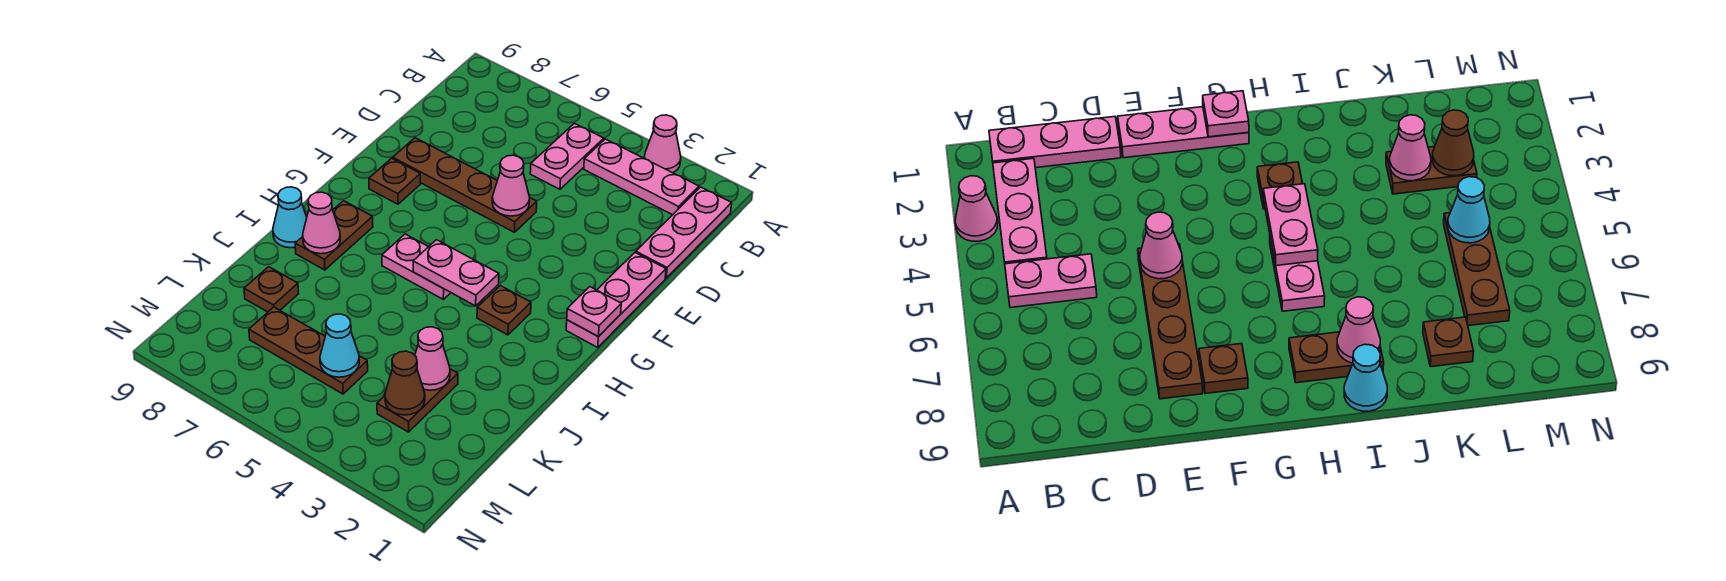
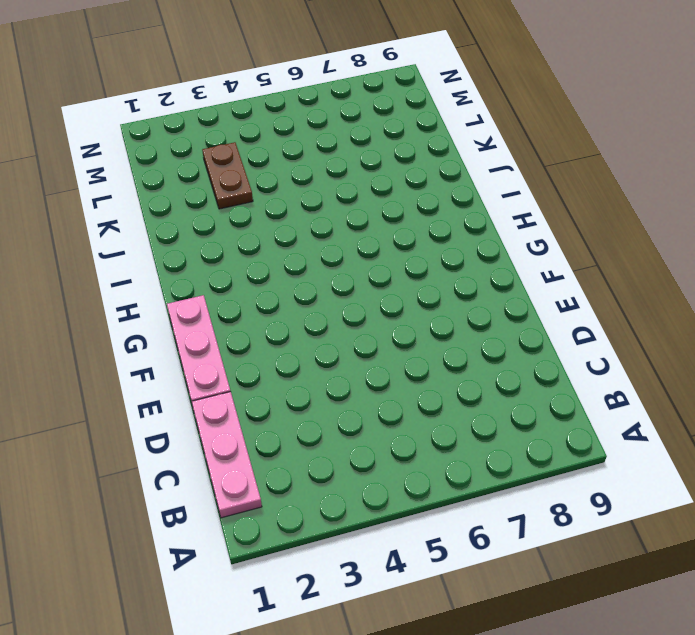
none -> pink cone A3 level 1
none -> pink plate B2:B4 level 1
none -> pink plate B5:C5 level 1

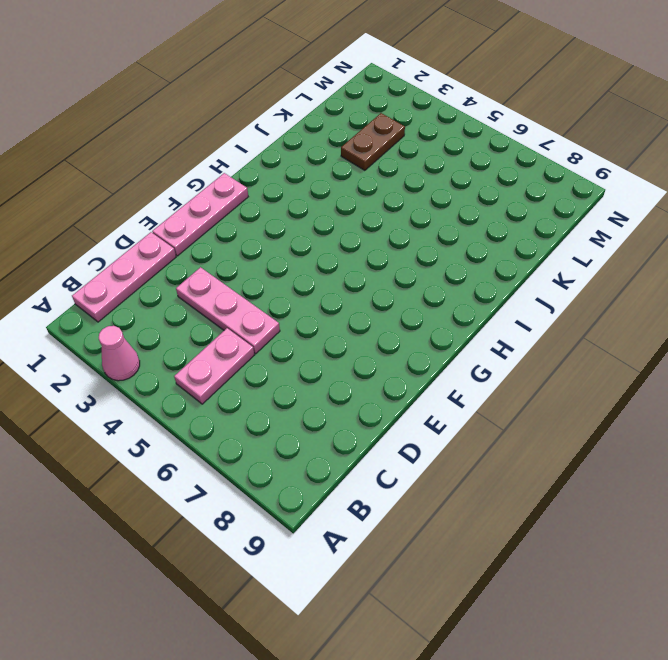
pink plate D3:D5 level 1 -> pink plate B2:B4 level 1
none -> brown plate E5:E8 level 1
none -> brown plate F8 level 1
none -> brown plate H3 level 1

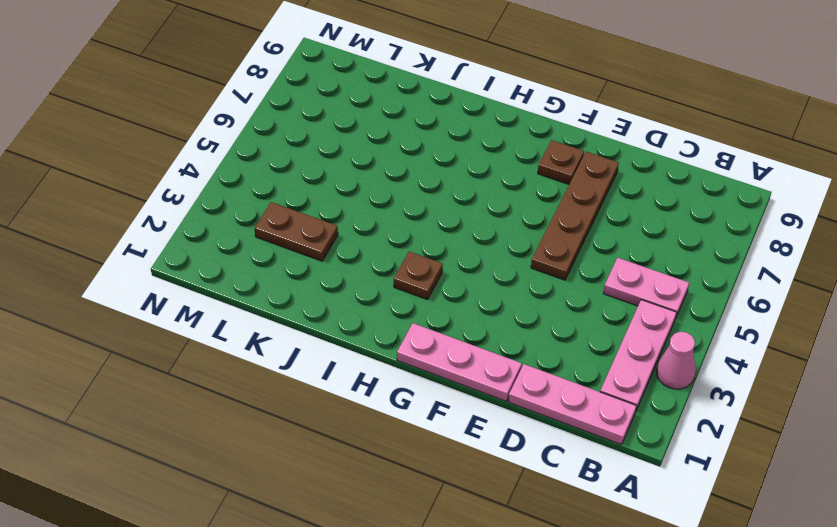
none -> pink plate H5:H6 level 1
none -> brown plate H8:I8 level 1
none -> cyan cone I9 level 1

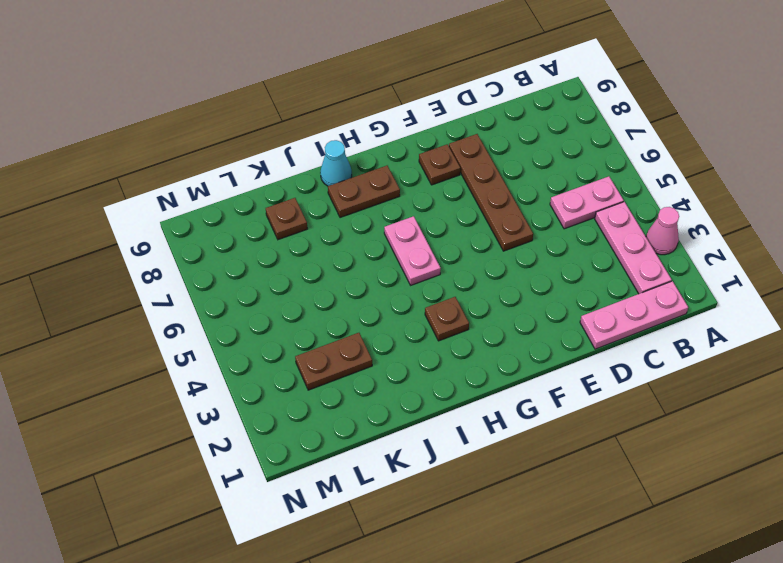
none -> pink plate E1:G1 level 1
none -> brown plate L5:L7 level 1
none -> pink cone E5 level 2

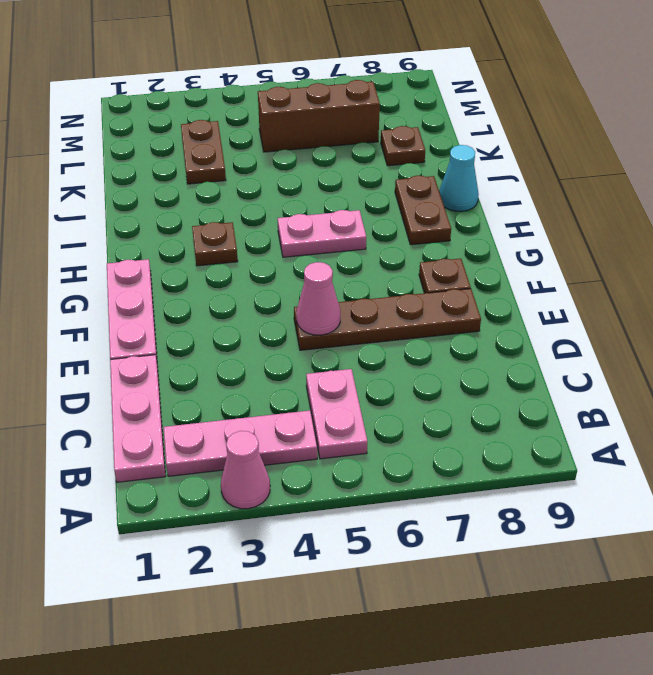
brown brick L5:L7 level 1 -> brown plate L5:L7 level 1
none -> pink plate G1 level 2
none -> pink plate H4:H5 level 2
none -> pink cone I8 level 2

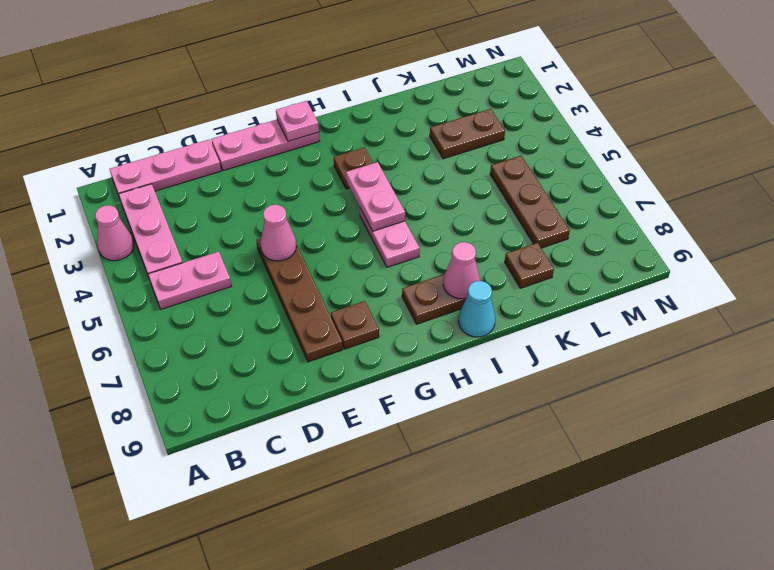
none -> pink cone K3 level 2
none -> brown cone L3 level 2
none -> cyan cone L5 level 2

